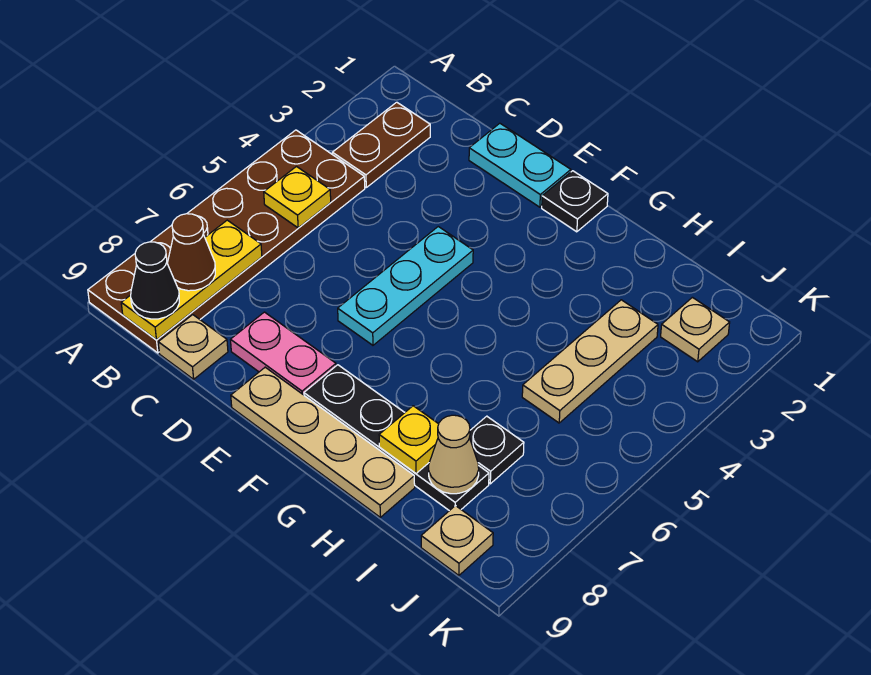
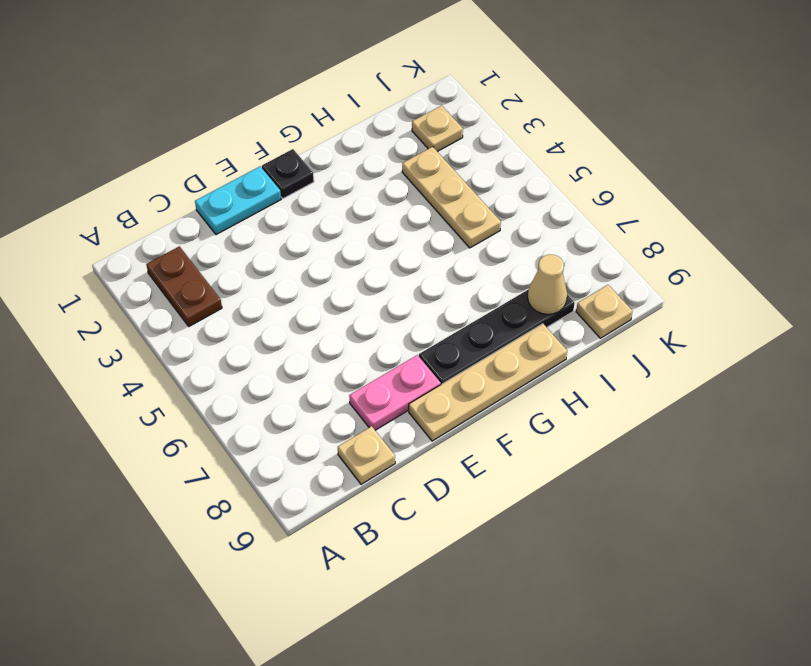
none -> brown plate A4:B9 level 1
none -> cyan plate E4:E6 level 1
none -> black plate I7 level 1

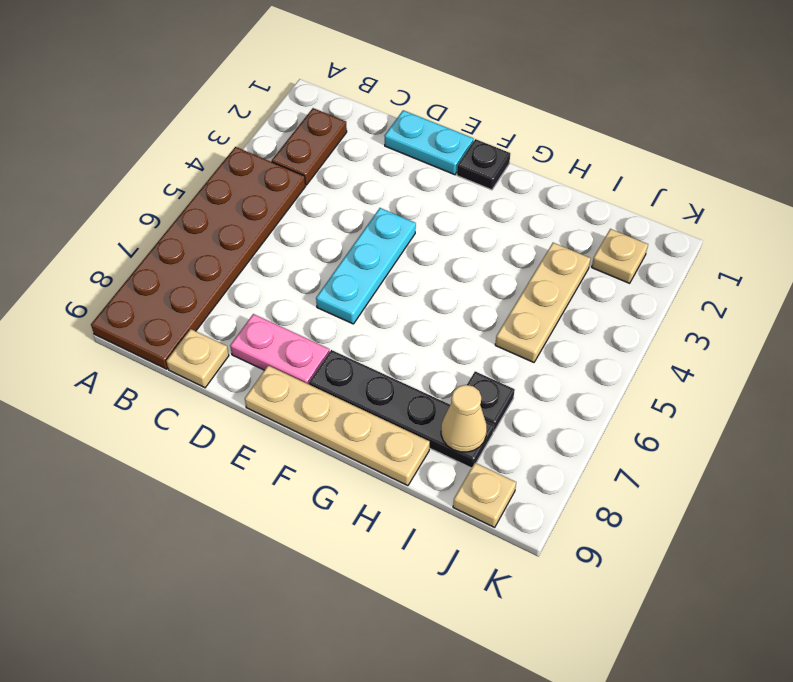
none -> yellow plate B5 level 2
none -> yellow plate B7:B9 level 2
none -> yellow plate H8 level 2

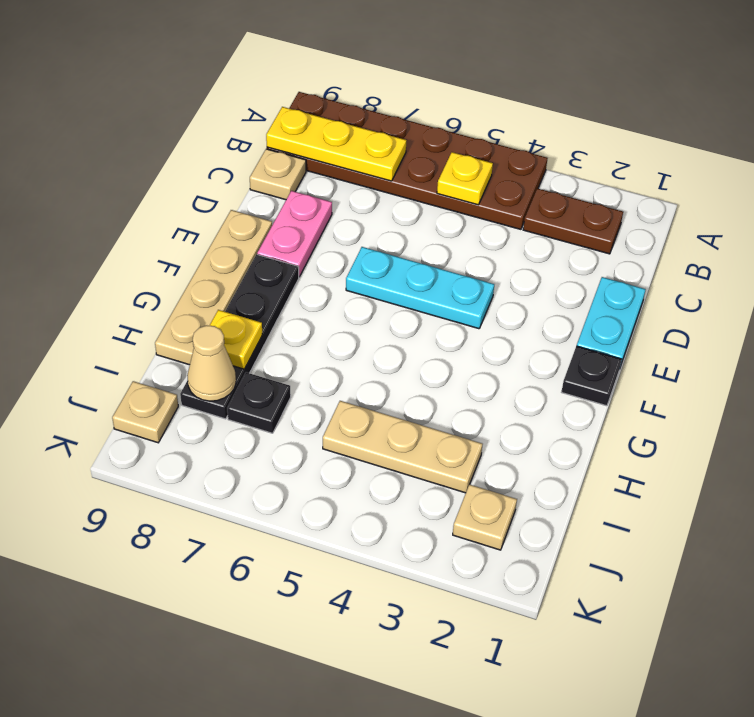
none -> brown cone B8 level 3
none -> black cone B9 level 3

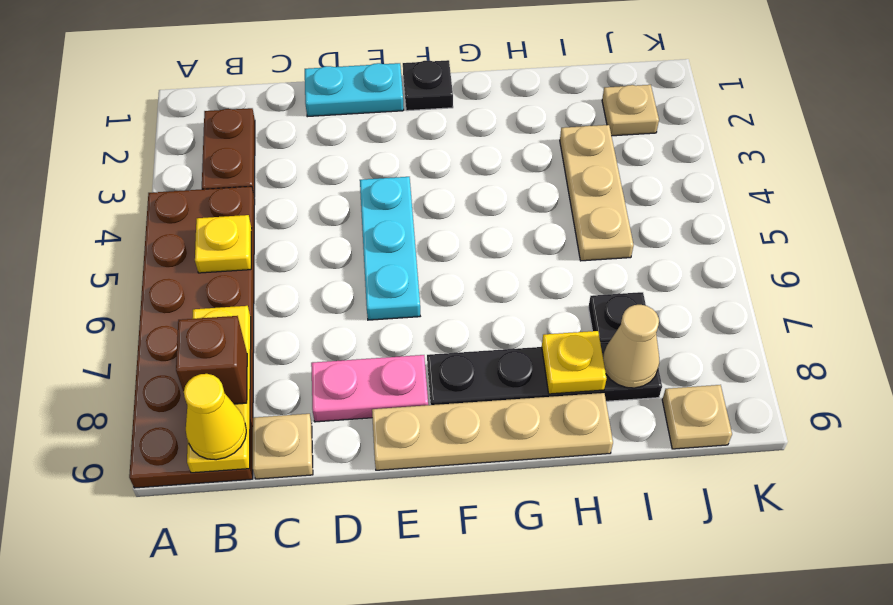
brown brick B8 level 3 -> brown cone B8 level 3
yellow cone B9 level 3 -> black cone B9 level 3

